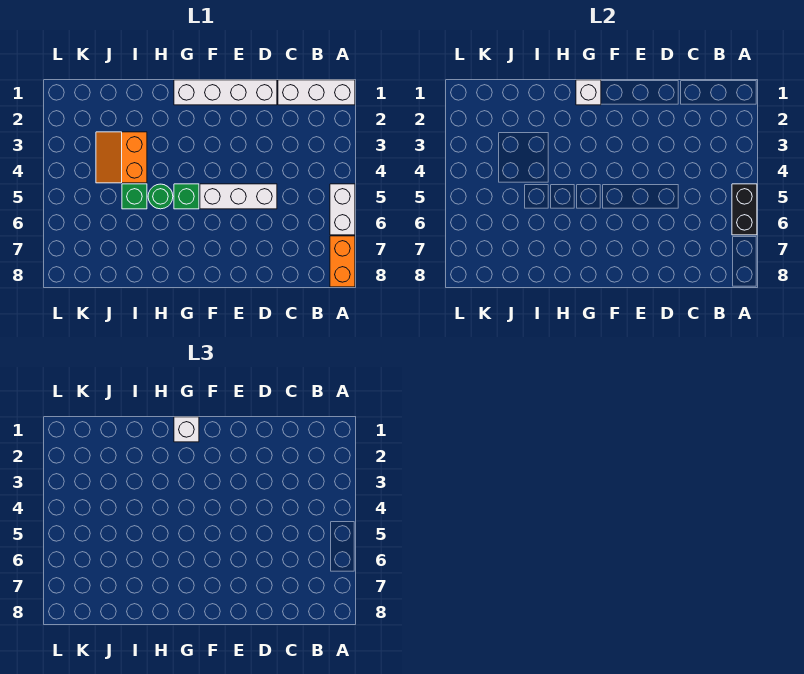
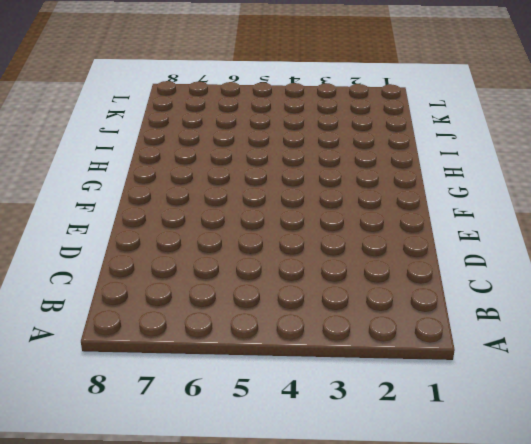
none -> white brick A1:C1 level 1
none -> white brick A5:A6 level 1
none -> orange brick A7:A8 level 1

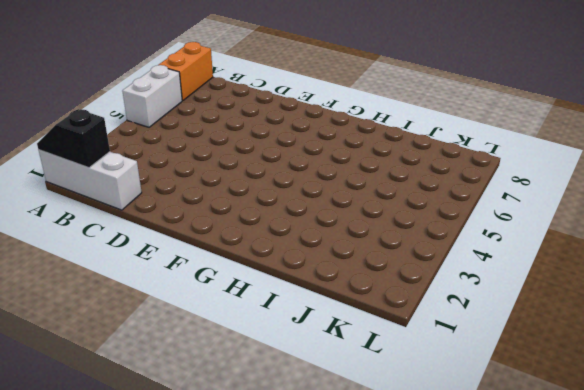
black slope A1:B1 level 2 top B -> none
none -> white brick D1:G1 level 1
none -> white brick D5:F5 level 1
none -> green brick G5 level 1

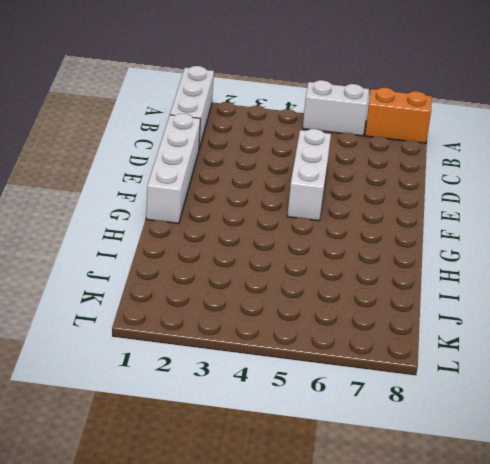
none -> green brick G5 level 1
none -> green round brick H5 level 1
none -> orange slope I3:J4 level 1 top I

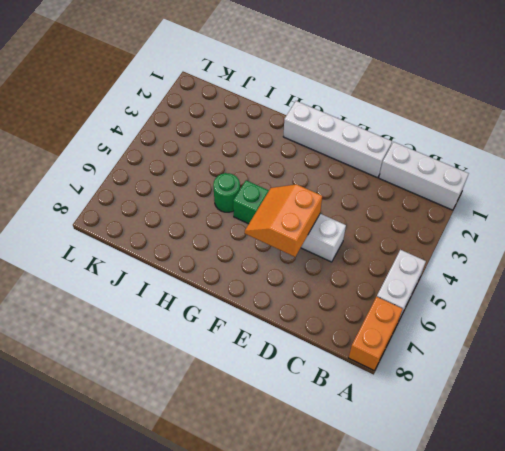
orange slope E5:F6 level 2 top E -> orange slope I3:J4 level 1 top I
none -> green brick I5 level 1
none -> black brick A5:A6 level 2
none -> white brick G1 level 2

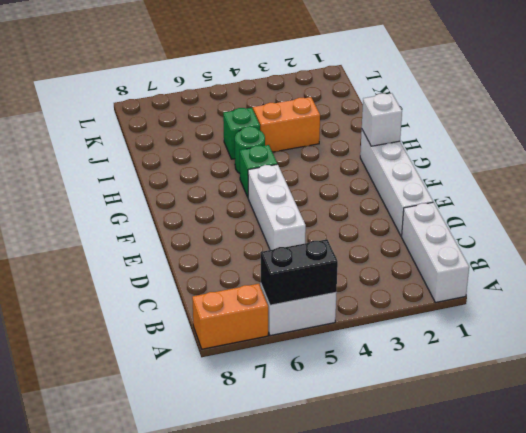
none -> white brick G1 level 3

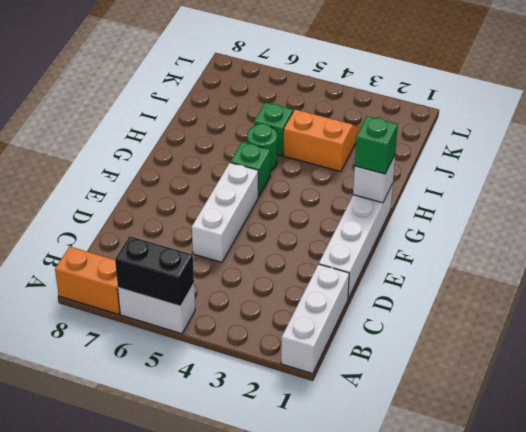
green brick G1 level 3 -> white brick G1 level 3

